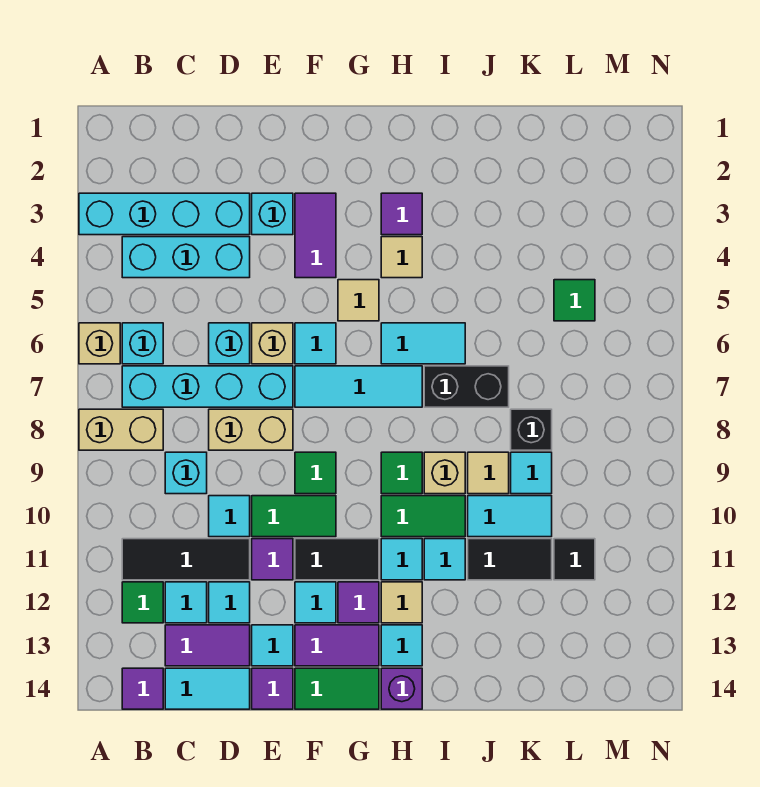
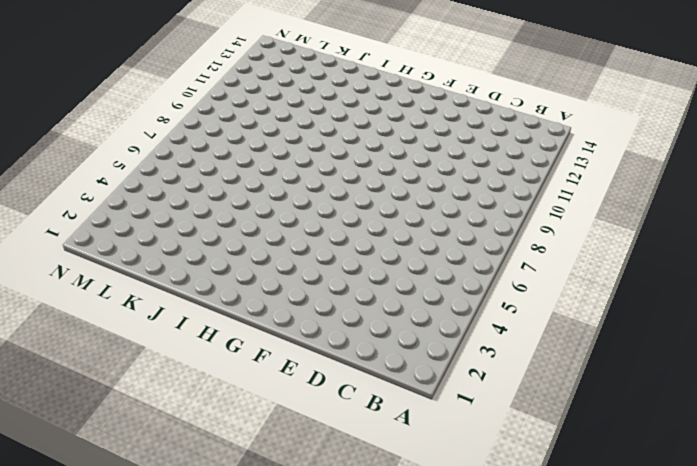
none -> cyan brick A3:D3 level 1
none -> tan brick A6 level 1
none -> tan brick A8:B8 level 1
none -> cyan brick B4:D4 level 1

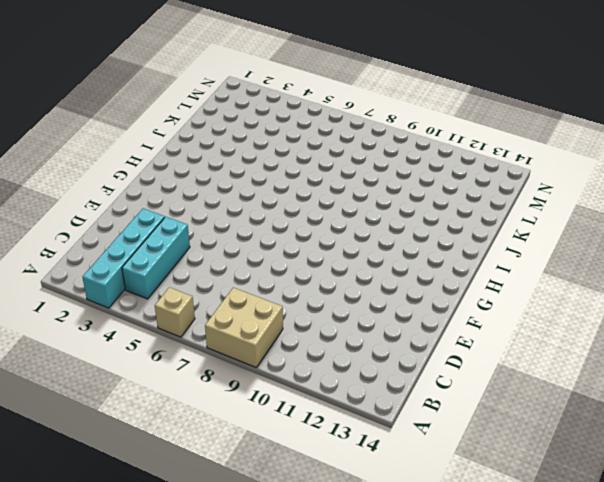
tan brick A8:B9 level 1 -> tan brick A8:B8 level 1
none -> cyan brick B6 level 1
none -> cyan brick B7:E7 level 1
none -> black tile B11:D11 level 1
none -> green tile B12 level 1

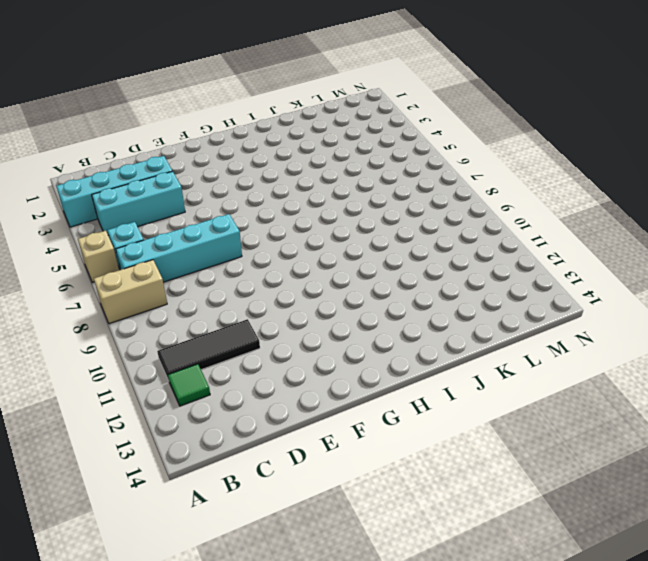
none -> purple tile B14 level 1
none -> cyan brick C9 level 1
none -> cyan tile C12 level 1
none -> purple tile C13:D13 level 1

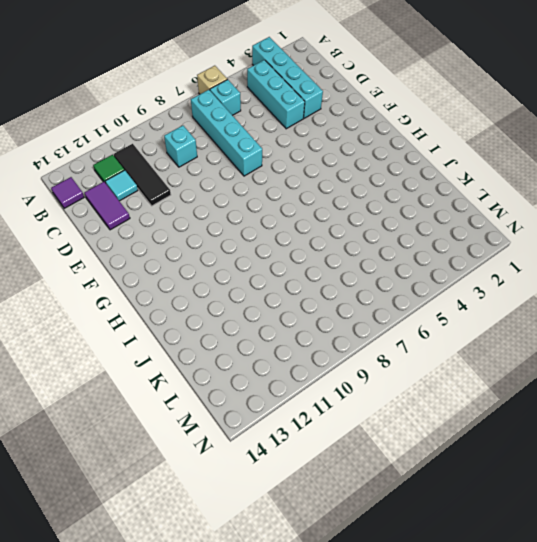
none -> tan brick A8:B8 level 1
none -> cyan tile C14:D14 level 1
none -> cyan brick D6 level 1
none -> tan brick D8:E8 level 1

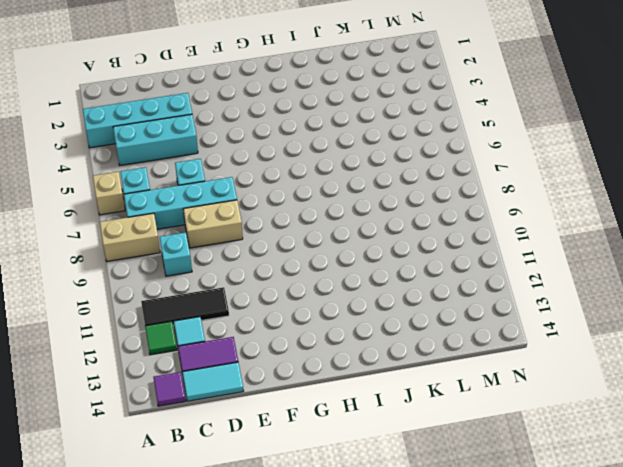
none -> cyan tile D10 level 1
none -> cyan tile D12 level 1
none -> cyan brick E3 level 1
none -> tan brick E6 level 1

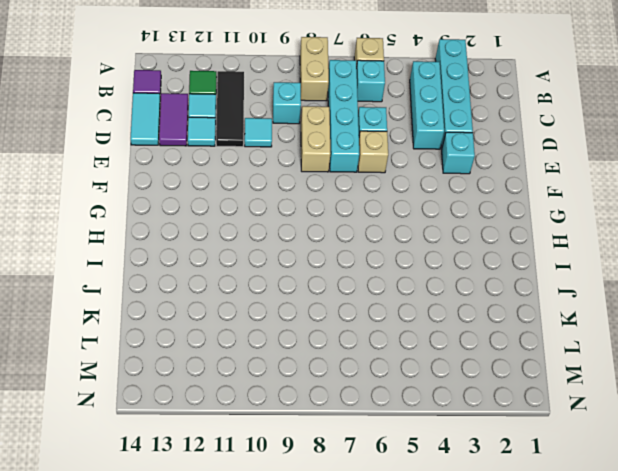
none -> green tile E10:F10 level 1
none -> purple tile E11 level 1
none -> cyan tile E13 level 1
none -> purple tile E14 level 1

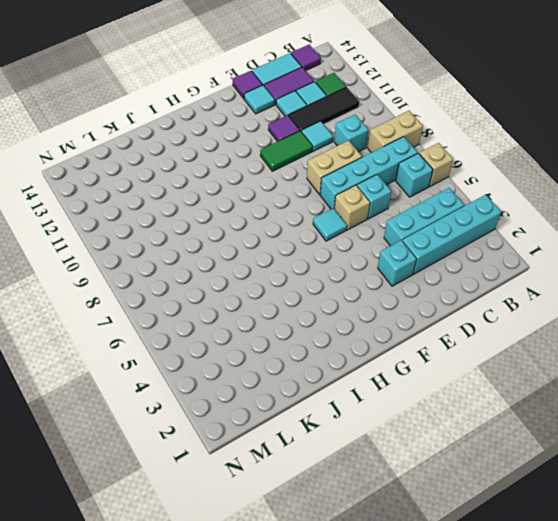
none -> purple tile F3:F4 level 1
none -> cyan tile F7:H7 level 1
none -> green tile F9 level 1
none -> black tile F11:G11 level 1

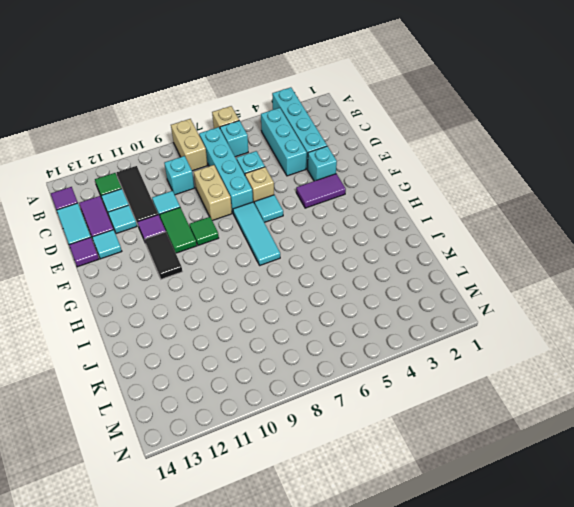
none -> cyan tile F12 level 1
none -> purple tile F13:G13 level 1
none -> green tile F14:G14 level 1
none -> tan tile G5 level 1

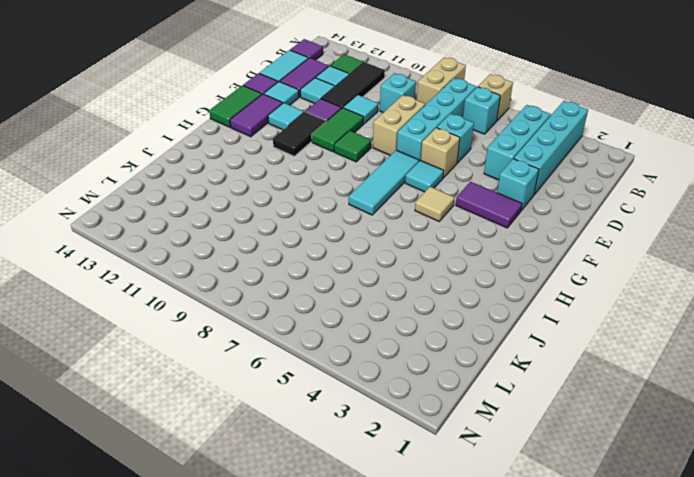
none -> purple tile G12 level 1
none -> purple tile H3 level 1
none -> tan tile H4 level 1
none -> cyan tile H6:I6 level 1

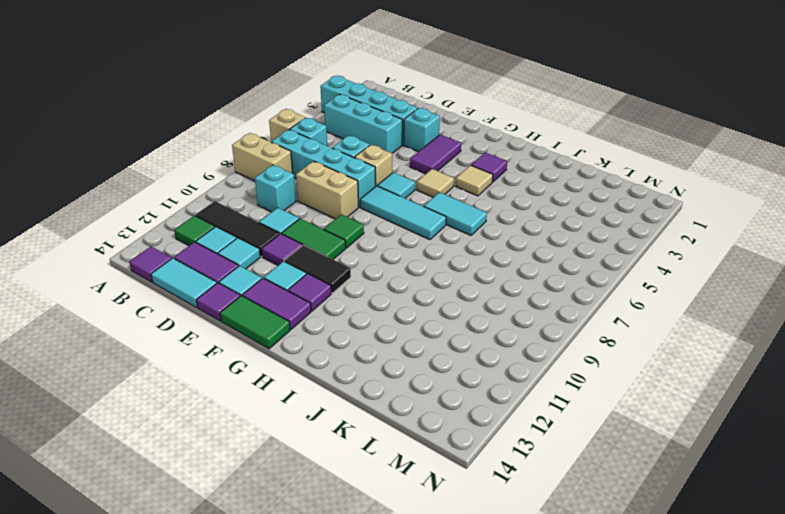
none -> green tile H9 level 1
none -> green tile H10:I10 level 1
none -> cyan tile H11 level 1
none -> tan tile H12 level 1

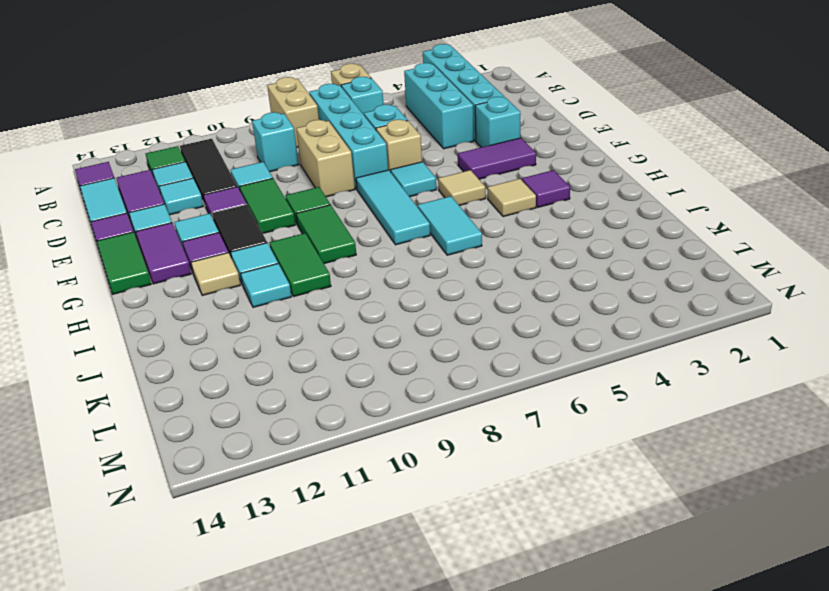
green tile G9:H9 level 1 -> green tile H9 level 1
none -> cyan tile H13 level 1
none -> purple brick H14 level 1
none -> black brick I7:J7 level 1
none -> tan brick I9 level 1

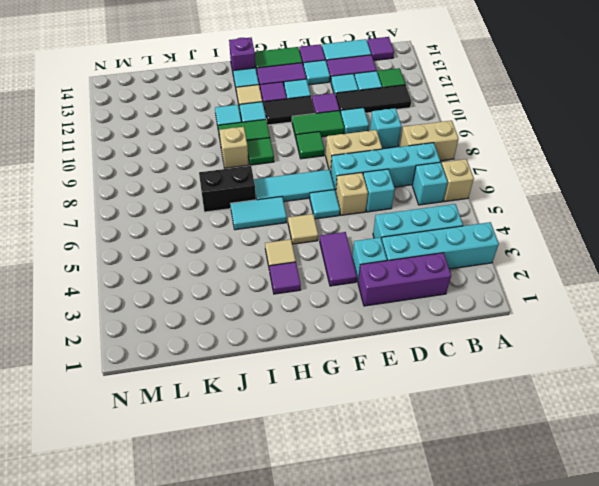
purple brick C2:E2 level 1 -> none
none -> tan tile J9 level 1
none -> cyan tile J10:K10 level 1
none -> black tile J11:K11 level 1
none -> black brick K8 level 1

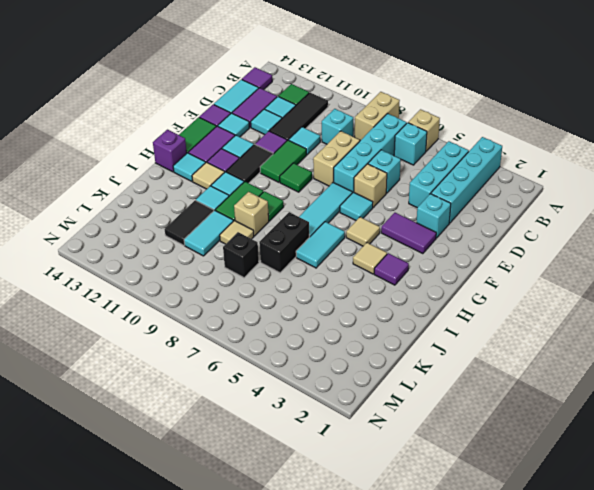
none -> cyan tile K9 level 1
none -> green tile L5 level 1
none -> black tile L11 level 1

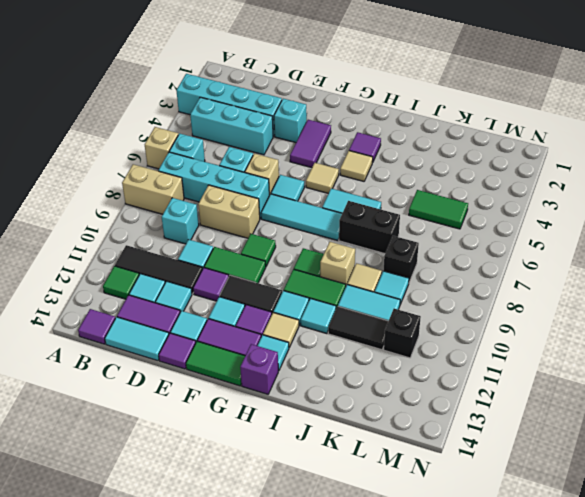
green tile K5:L5 level 1 -> green tile L5 level 1
black brick L11 level 1 -> black tile L11 level 1

